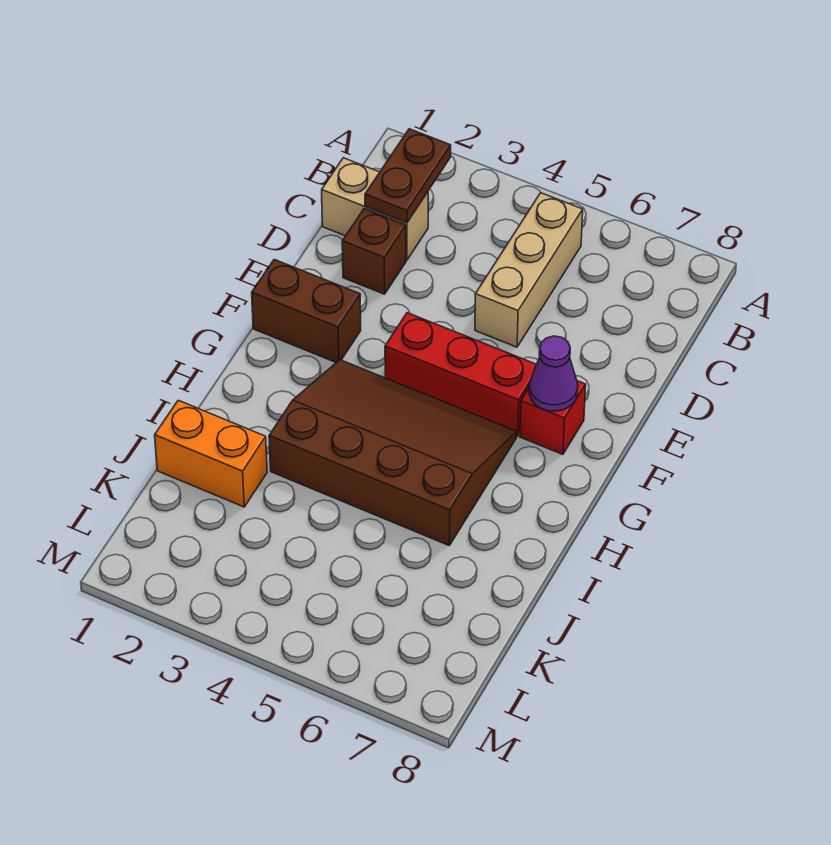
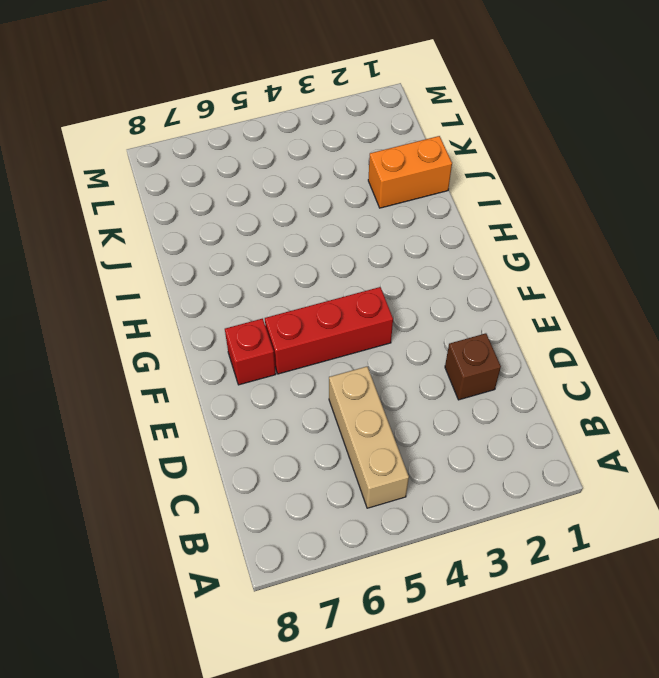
none -> tan brick C1:C2 level 1
none -> brown brick F1:F2 level 1

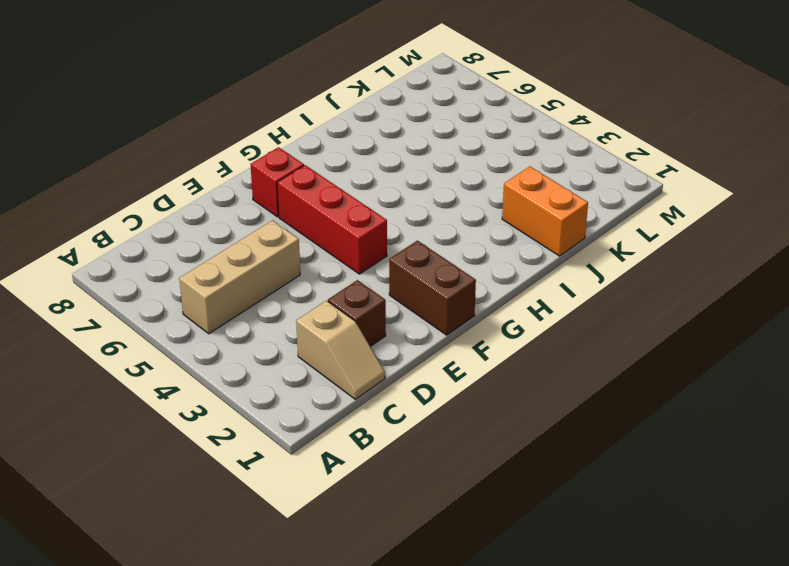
tan slope C1:C2 level 1 top 2 -> tan brick C1:C2 level 1
none -> brown slope G3:I6 level 1 top I
none -> brown plate B2:C2 level 2

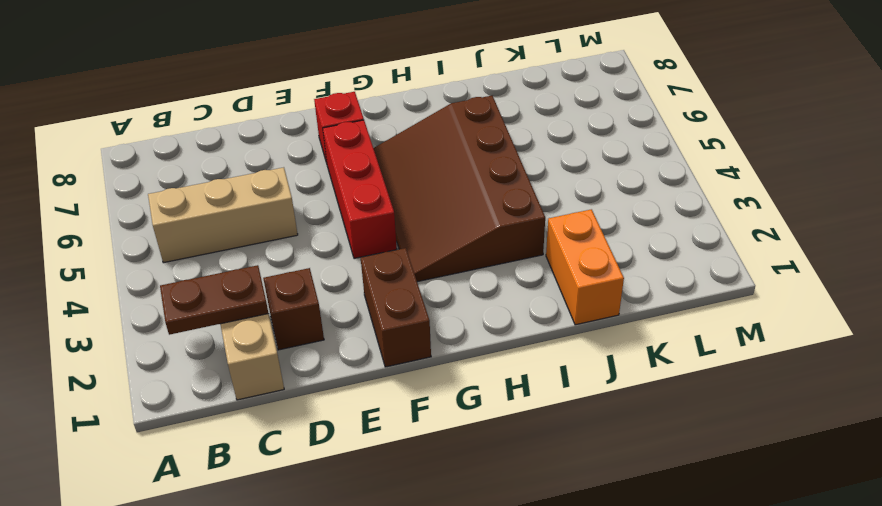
none -> purple cone F7 level 2

